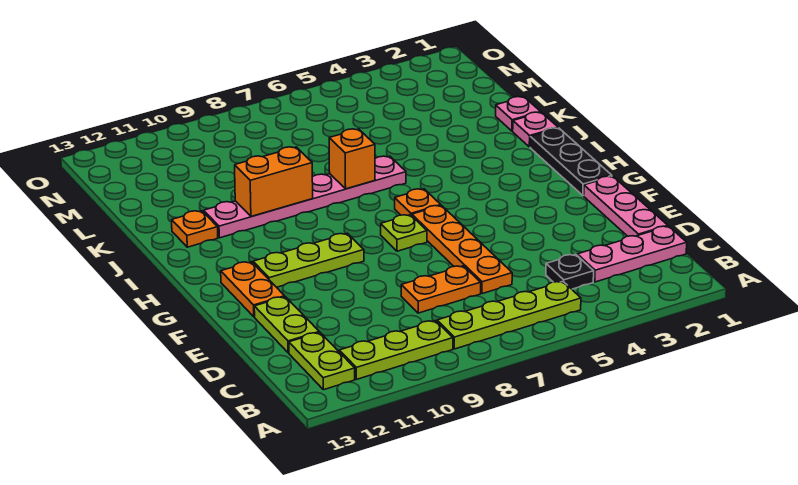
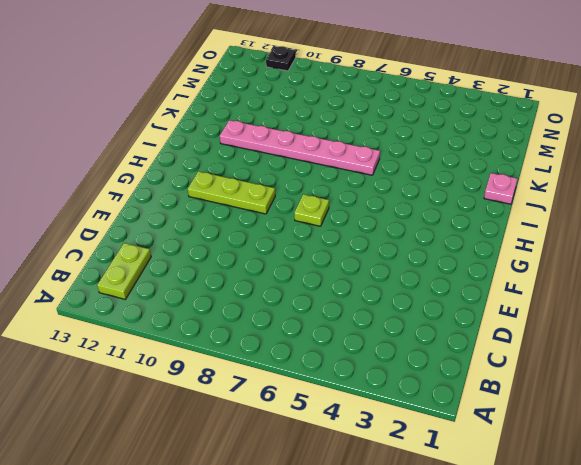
black plate O11 level 1 -> black plate C4 level 1
none -> lime plate B5:B8 level 1
none -> lime plate B9:B11 level 1
none -> pink plate C1:C3 level 1

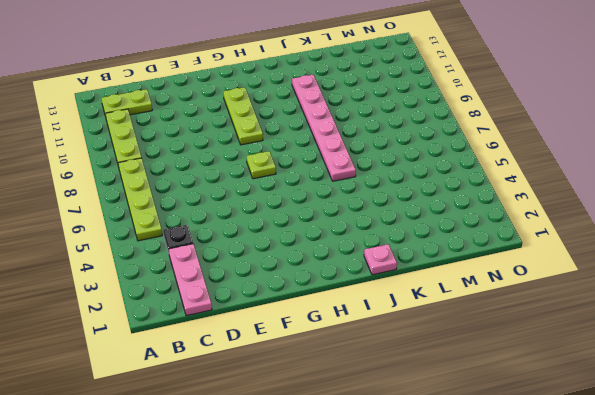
none -> pink plate D1:F1 level 1
none -> orange plate D6:G6 level 1
none -> orange plate D7:D8 level 1

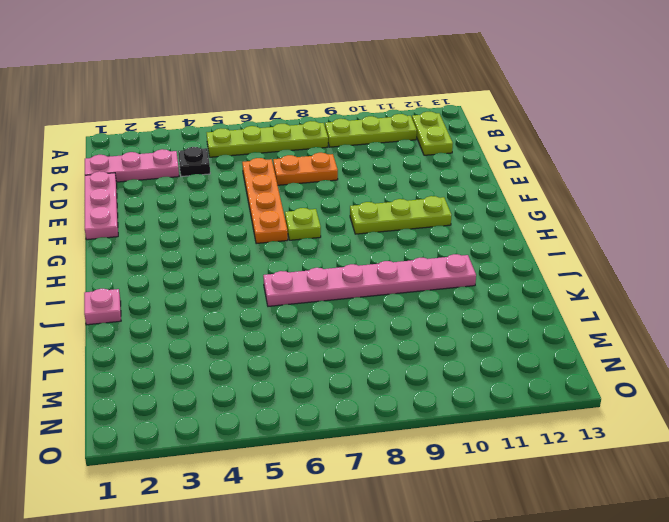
none -> lime plate D12:E12 level 1
none -> orange plate F12:G12 level 1
none -> black plate G1:I1 level 1

